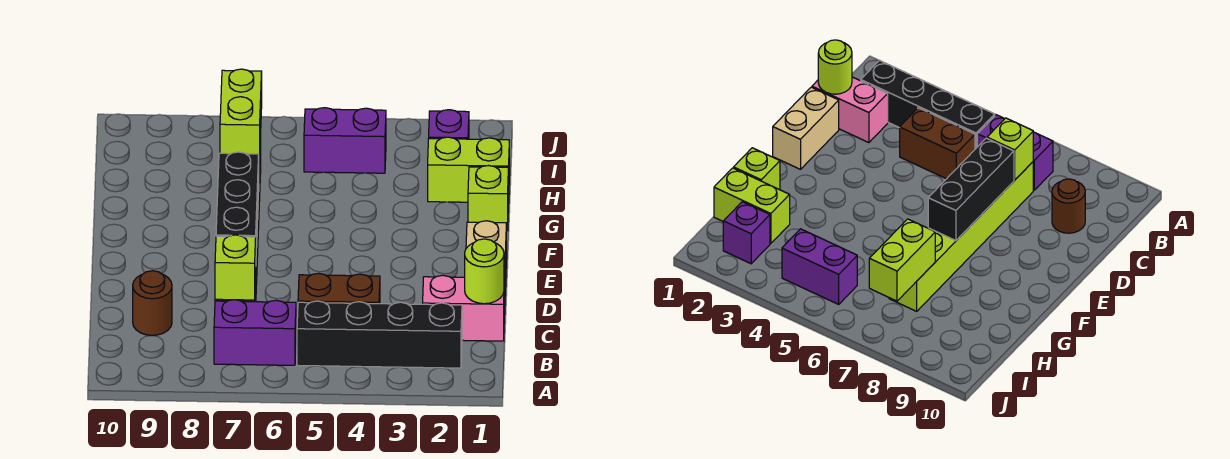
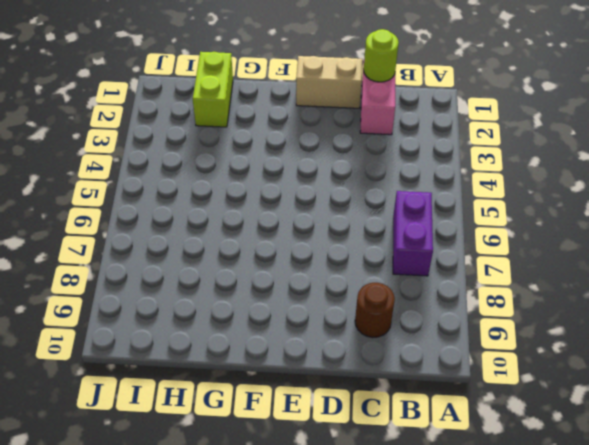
none -> black brick B2:B5 level 1
none -> brown brick C4:C5 level 1
none -> lime brick C7:H7 level 1

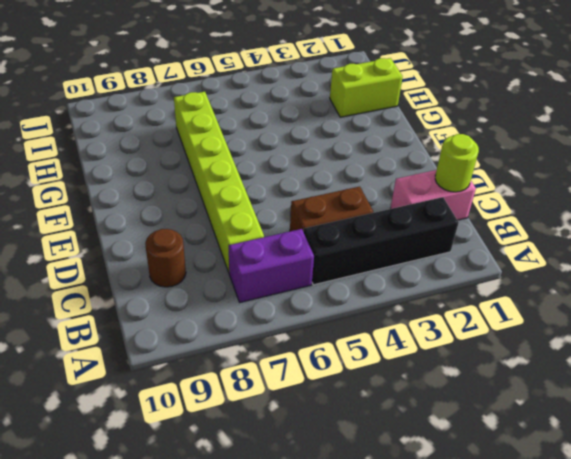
none -> tan brick D1:E1 level 1
none -> lime brick G1 level 1
none -> purple brick I2 level 1

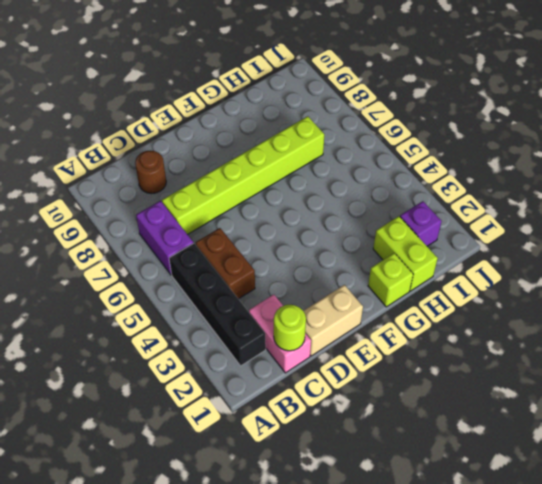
none -> purple brick I4:I5 level 1
none -> lime brick C7 level 2
none -> black brick D7:F7 level 2

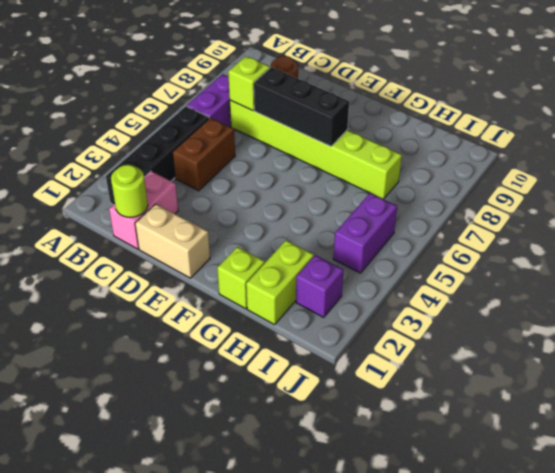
none -> lime brick H7:I7 level 2

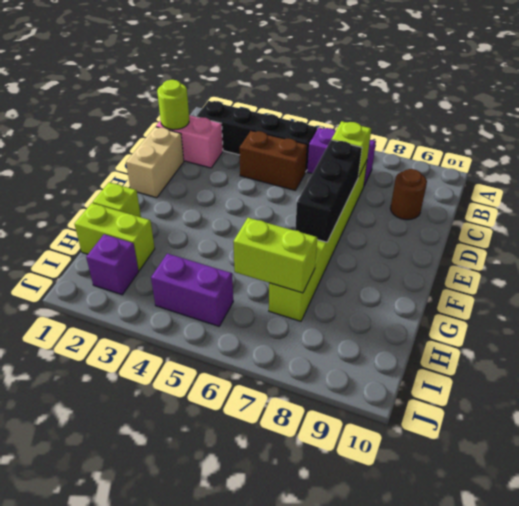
lime brick H6:H7 level 2 -> lime brick H7:I7 level 2

